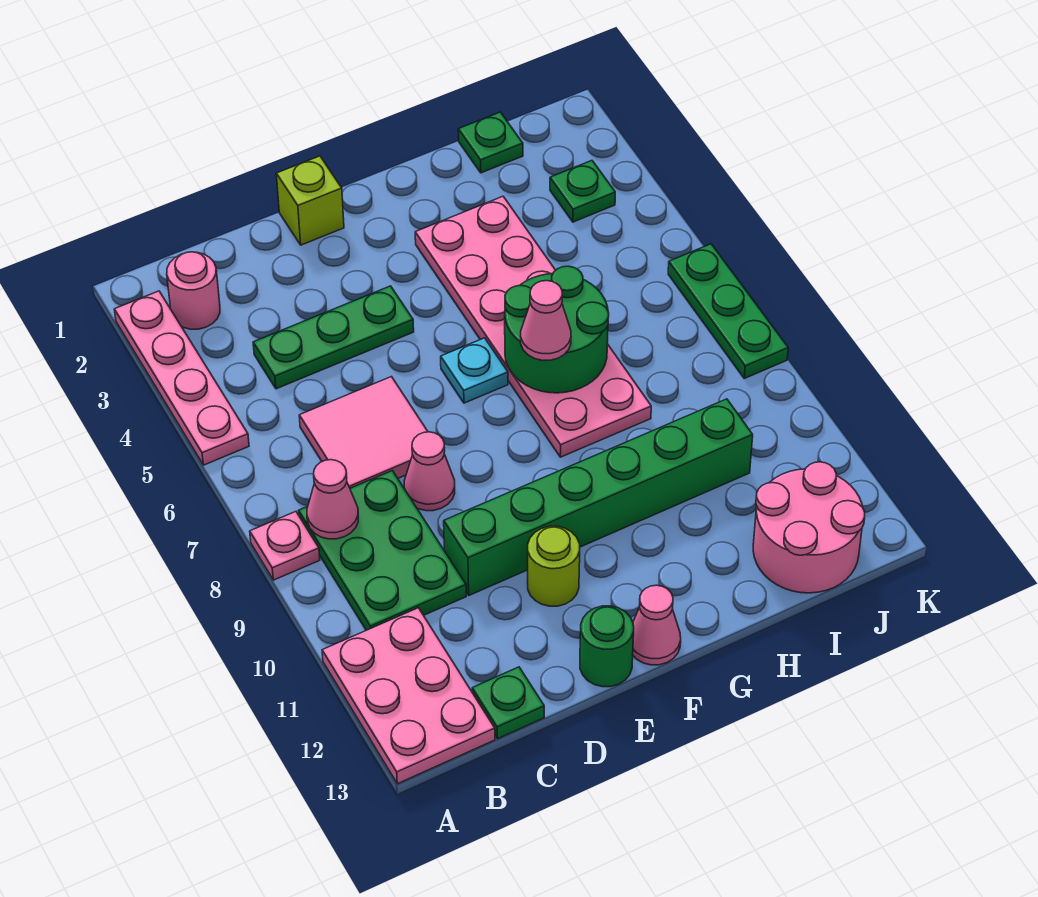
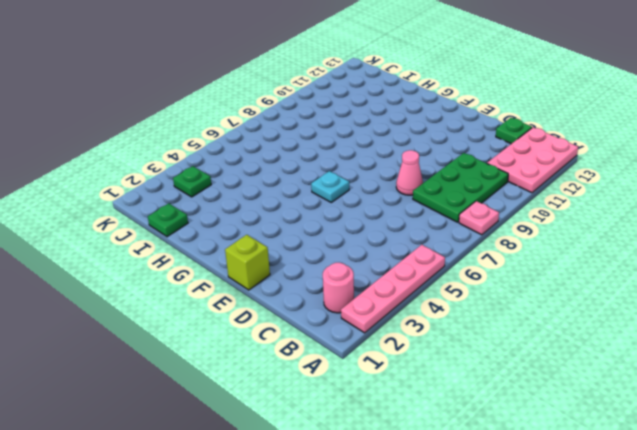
none -> green plate C4:E4 level 1
none -> pink tile C6:D7 level 1
none -> green brick D10:I10 level 1

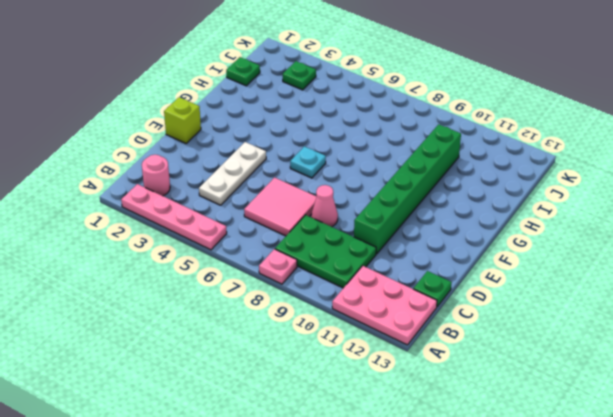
white plate C4:E4 level 1 -> green plate C4:E4 level 1
none -> lime round brick E11 level 1
none -> green round brick E13 level 1
none -> pink cone F13 level 1

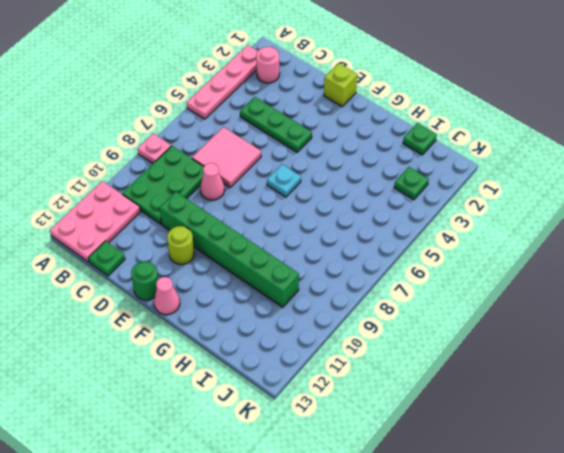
none -> pink plate G3:H8 level 1
none -> pink round brick I12:J13 level 1
none -> green plate K6:K8 level 1

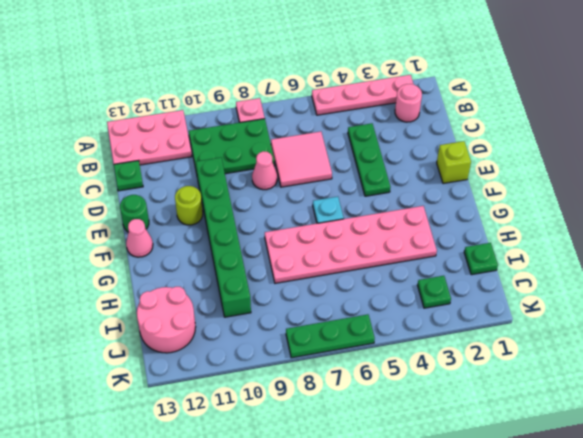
none -> pink cone B8 level 2
none -> green round brick G6:H7 level 2
none -> pink cone G7 level 3

